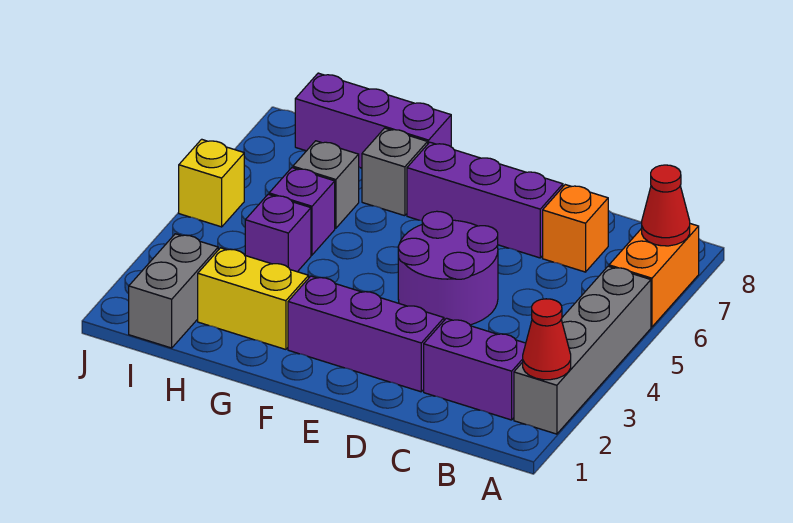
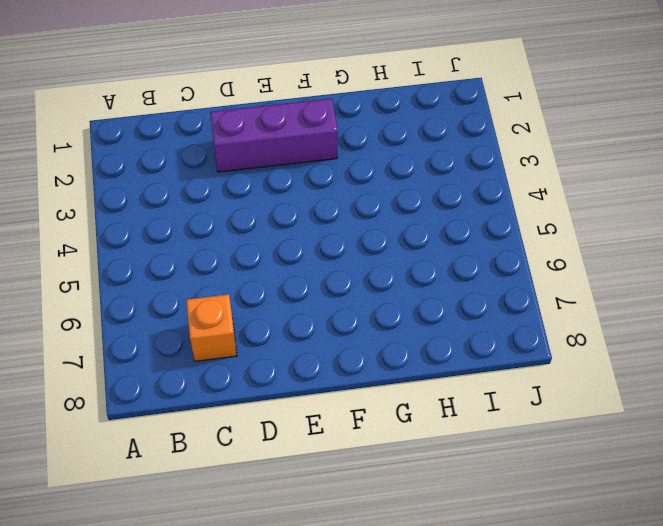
none -> grey brick A2:A5 level 1
none -> orange brick A6:A7 level 1
none -> purple brick B2:C2 level 1

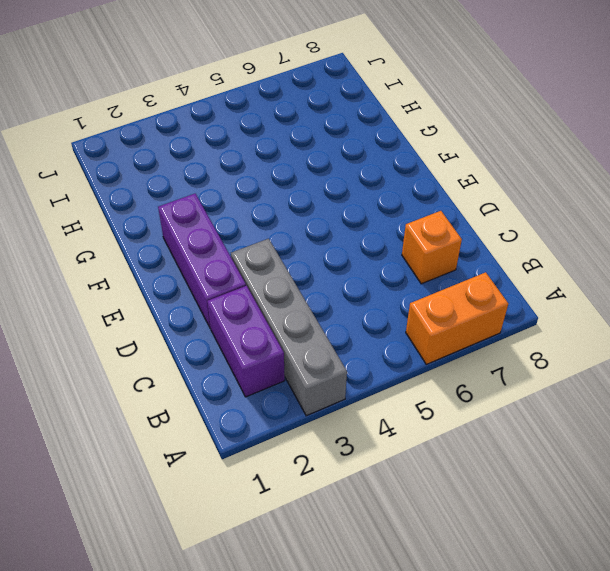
grey brick A3:D3 level 1 -> grey brick A2:A5 level 1
none -> purple round brick D4:E5 level 1
none -> purple brick D7:F7 level 1
none -> yellow brick G2:H2 level 1

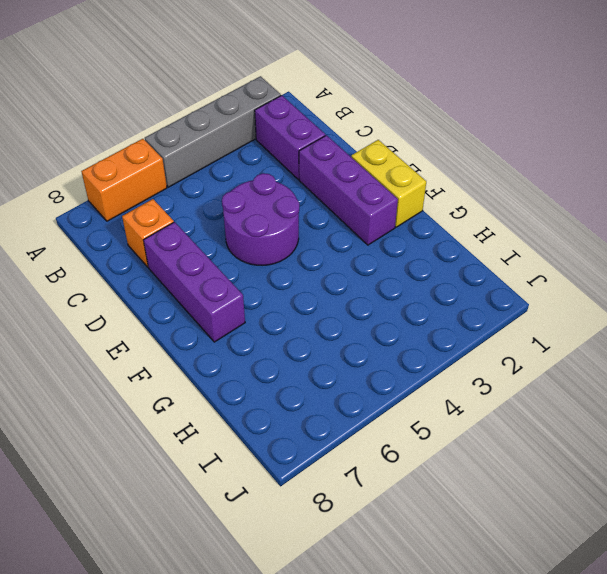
yellow brick E1:F1 level 1 -> yellow brick G2:H2 level 1
none -> grey brick G7 level 1
none -> purple brick G8:I8 level 1
none -> purple brick H4 level 1

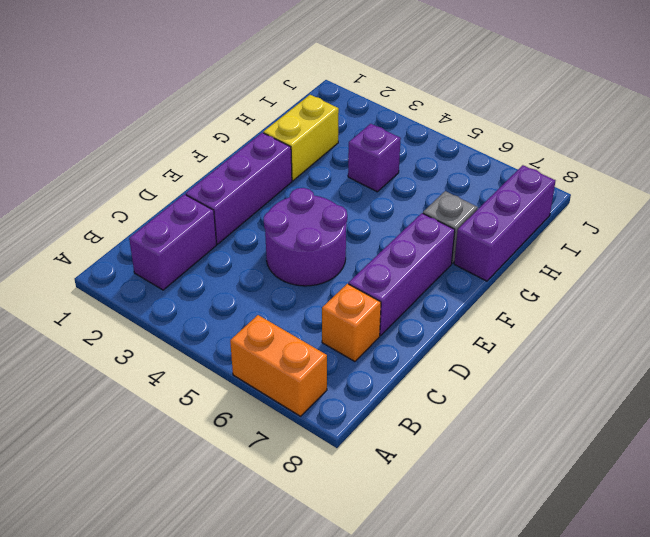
none -> grey brick A2:A5 level 1
none -> purple brick H5 level 1
none -> grey brick H6 level 1

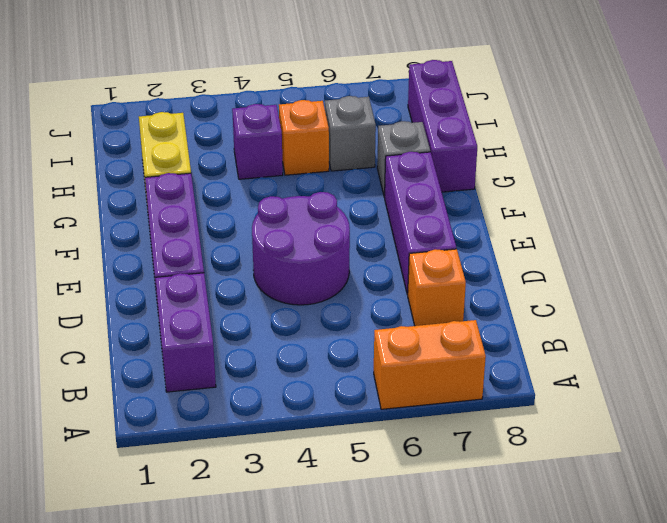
orange brick H5 level 1 -> purple brick H5 level 1
none -> grey brick A2:A5 level 1
none -> grey brick I1:I2 level 1
none -> yellow brick J5 level 1

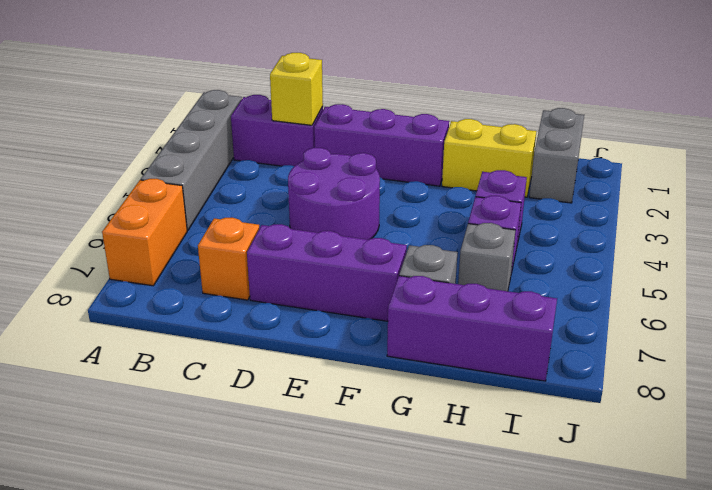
yellow brick C2 level 2 -> yellow brick J5 level 1
none -> red cone A2 level 2
none -> red cone A7 level 2

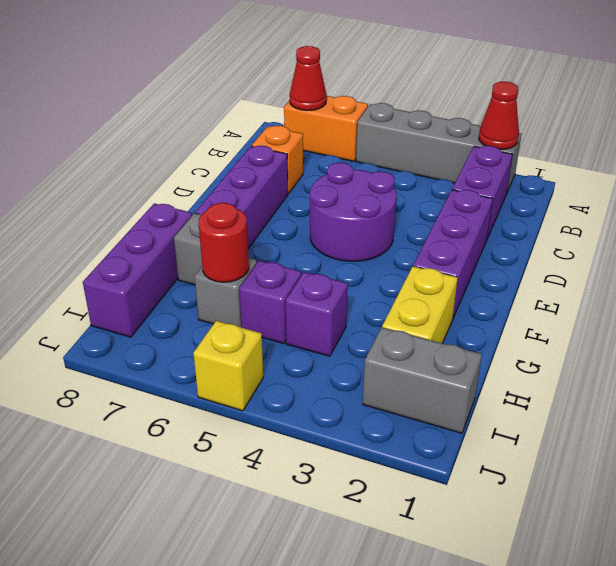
red round brick H6 level 2 -> none

